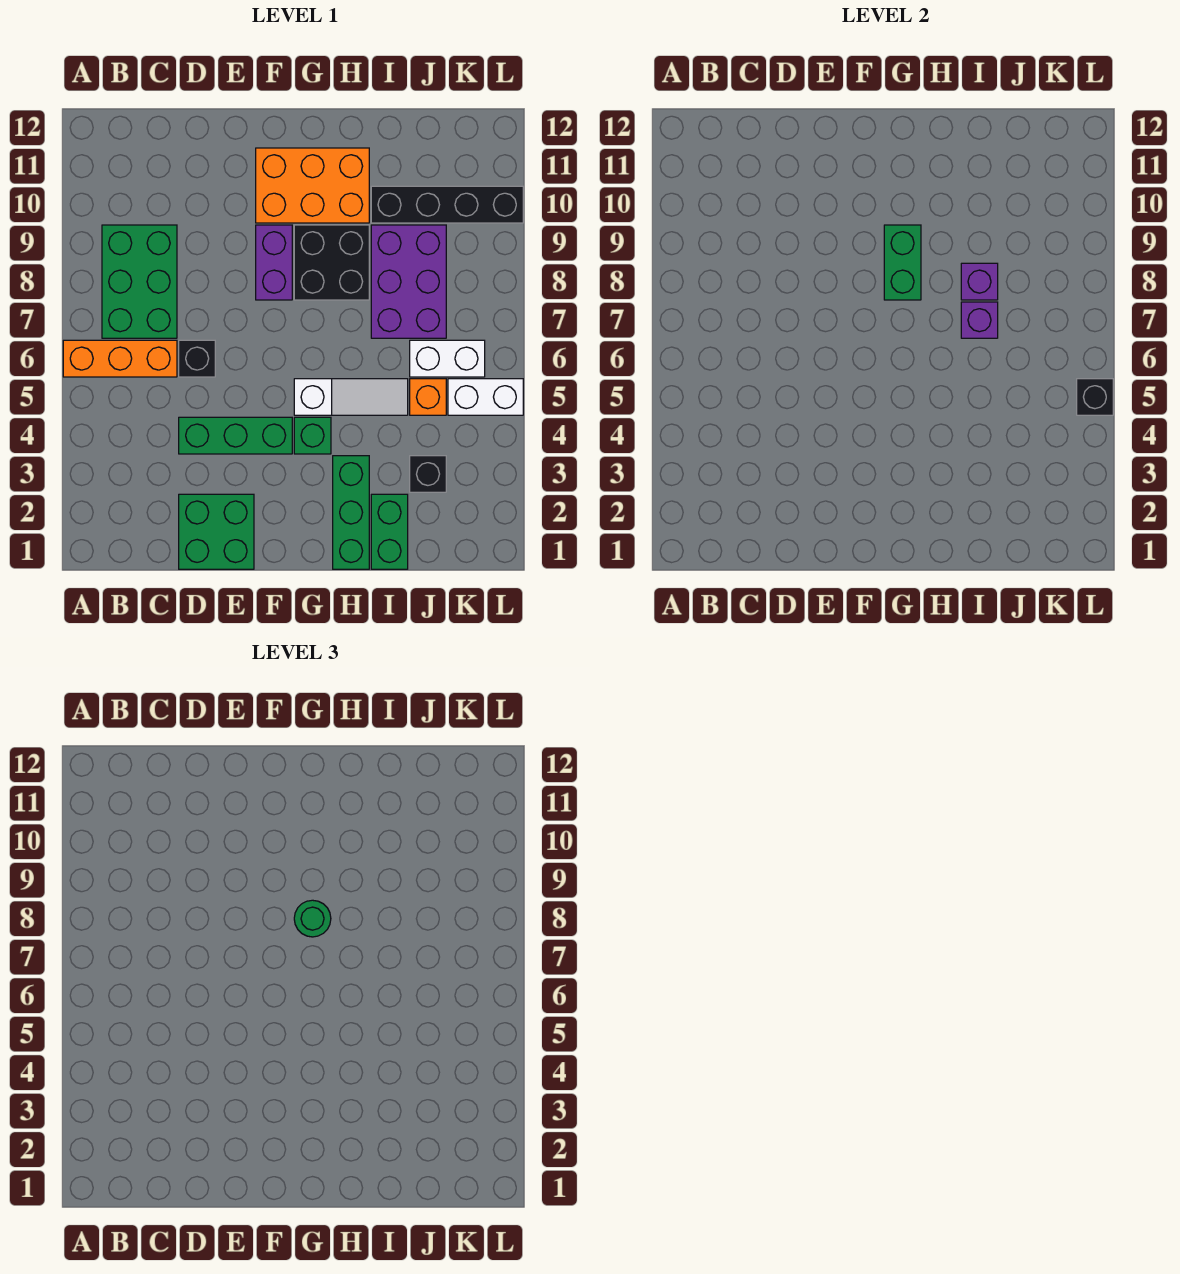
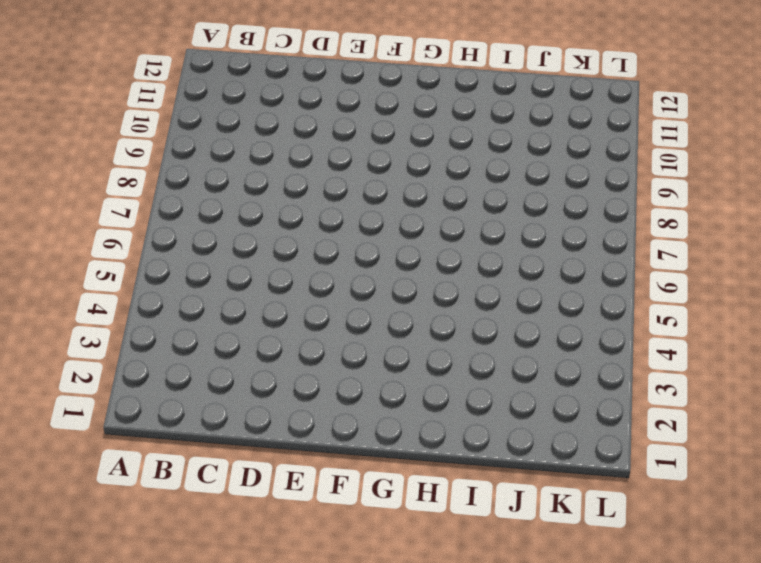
none -> orange brick A6:C6 level 1
none -> green brick B7:C9 level 1
none -> green brick D1:E2 level 1

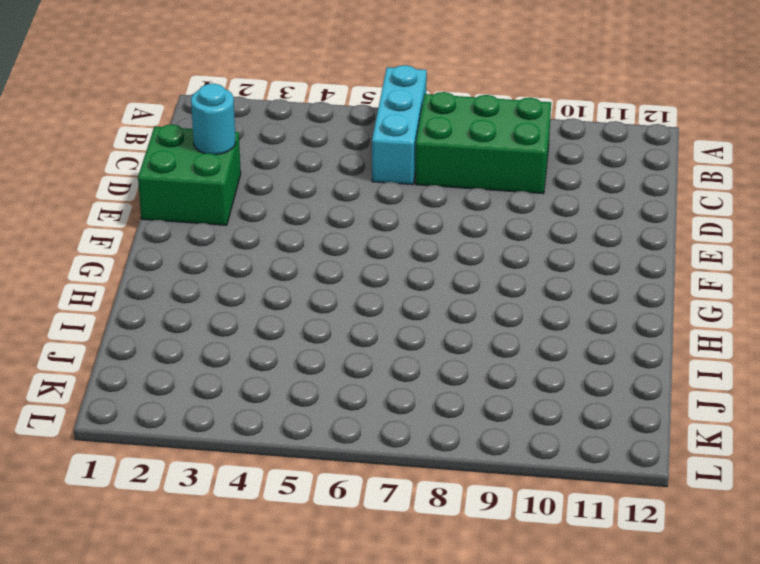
cyan brick A6:C6 level 1 -> orange brick A6:C6 level 1
cyan round brick D2 level 2 -> none
none -> green brick D4:F4 level 1
none -> black brick D6 level 1
none -> purple brick F8:F9 level 1

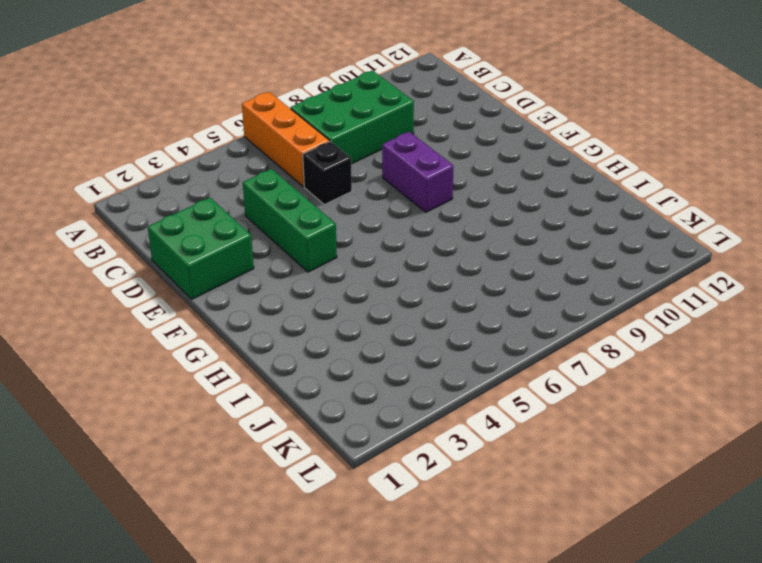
purple brick E8:F8 level 1 -> purple brick F8:F9 level 1
none -> orange brick F10:H11 level 1
none -> green brick G4 level 1
none -> white slope G5:I5 level 1 top G

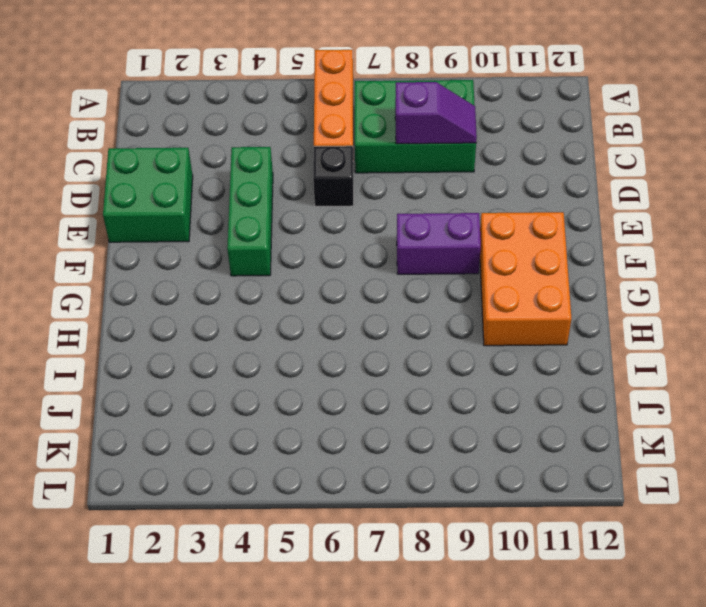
purple slope C8:C9 level 2 top 8 -> none
none -> green brick G4 level 1
none -> white slope G5:I5 level 1 top G
none -> black brick G8:H9 level 1

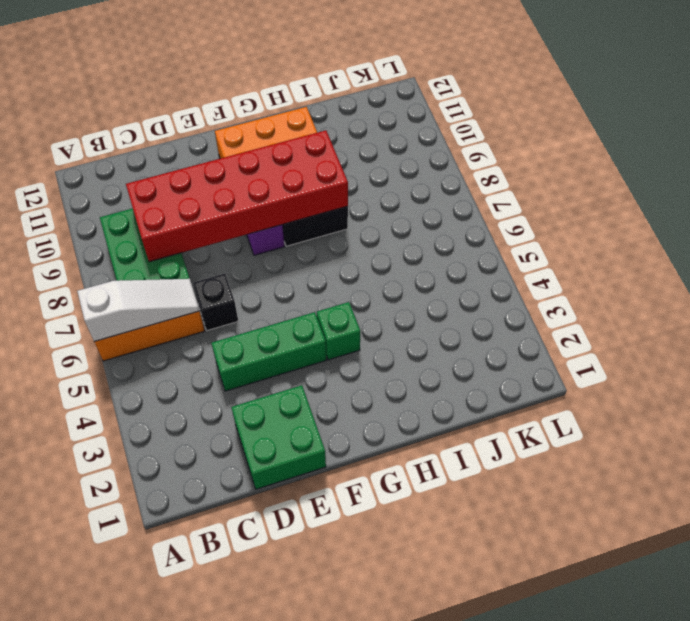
white slope A6:C6 level 2 top A -> white slope G5:I5 level 1 top G
red brick C8:H9 level 2 -> green brick G8:G9 level 2
none -> green brick H1:H3 level 1
none -> green brick I1:I2 level 1
none -> purple brick I7:J9 level 1

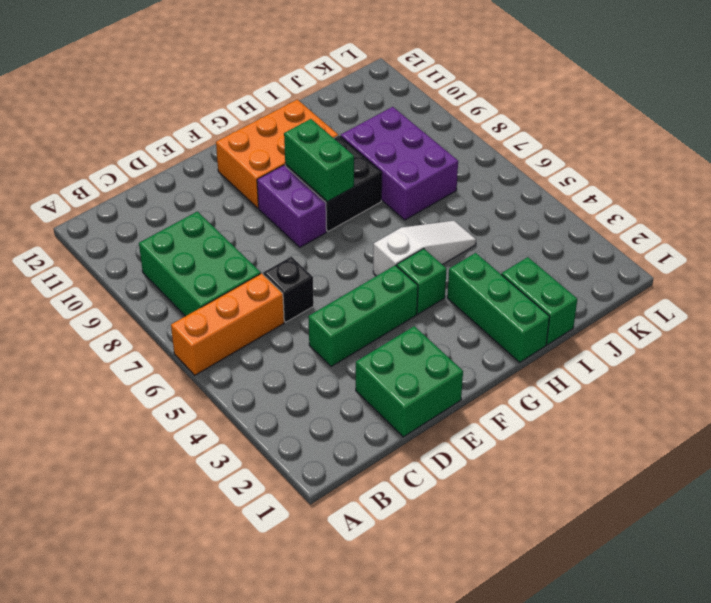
none -> black brick I10:L10 level 1
none -> black brick J3 level 1
none -> orange brick J5 level 1

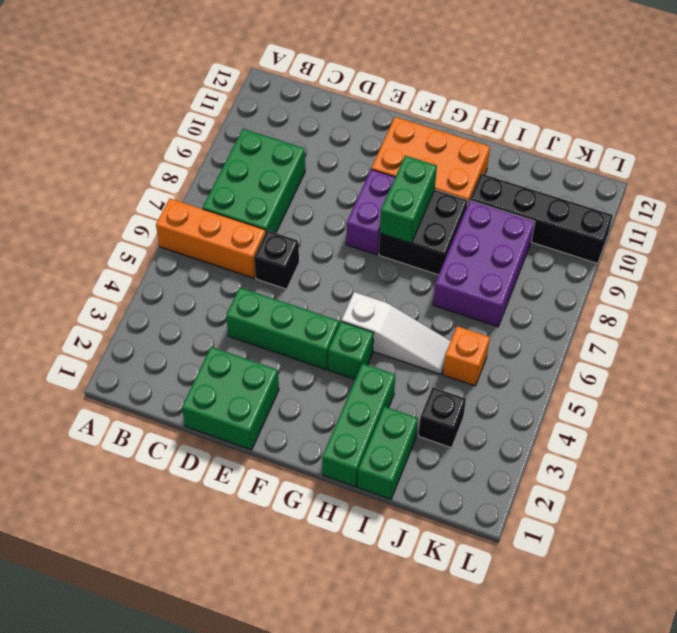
none -> white brick J6:K6 level 1
none -> white brick K5:L5 level 1
none -> purple brick I7 level 2

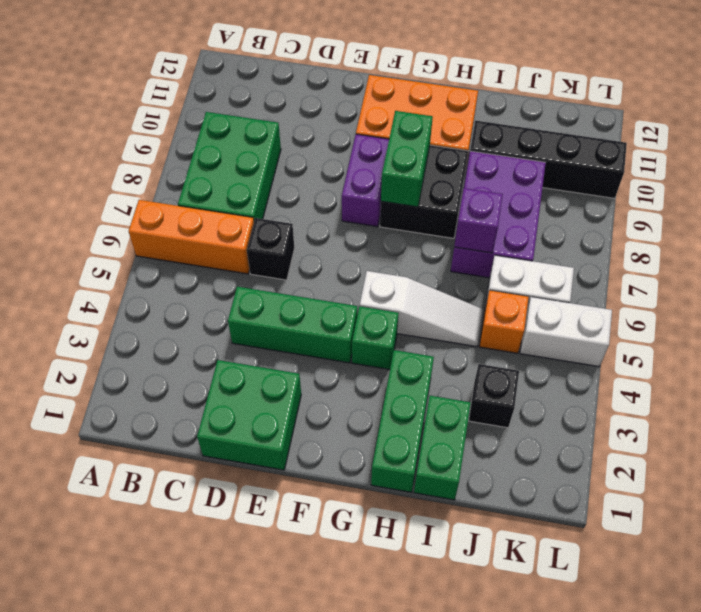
none -> purple brick I8 level 2
none -> black brick L5 level 2
none -> green round brick G8 level 3

